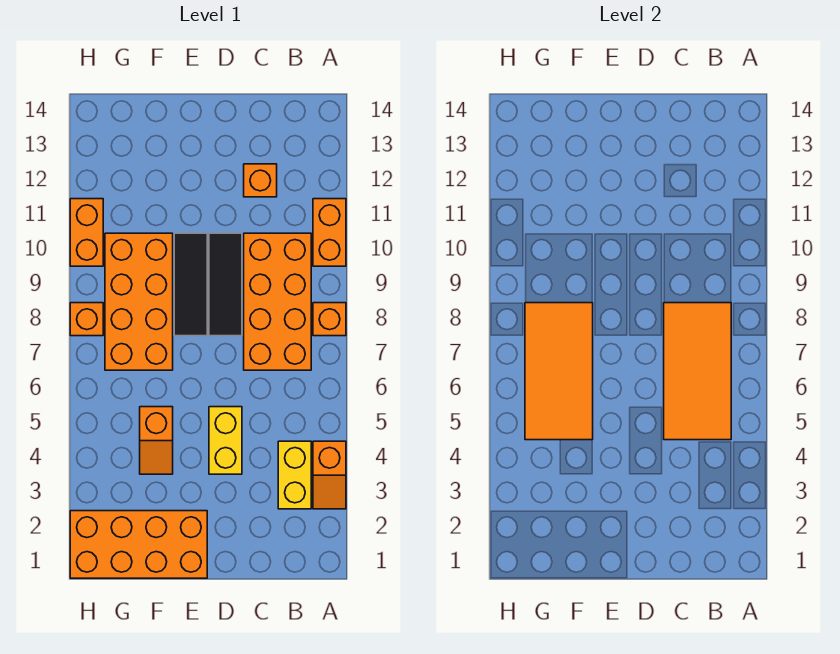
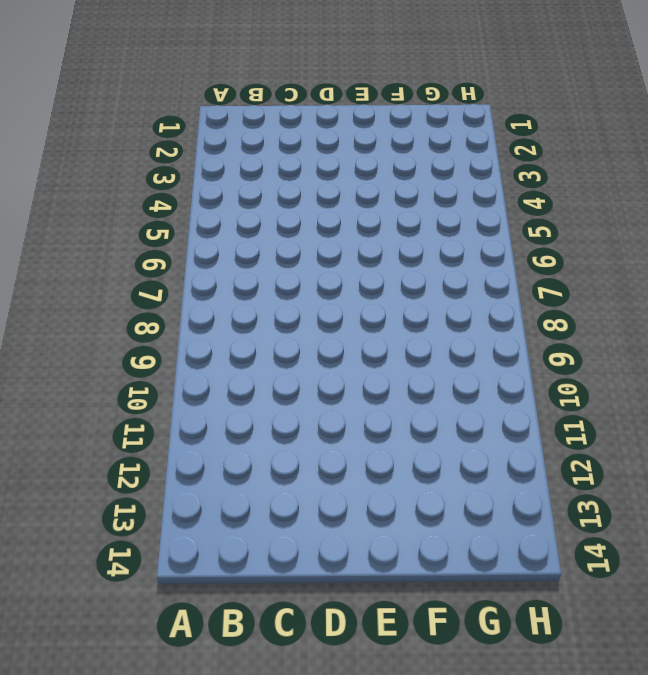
none -> orange slope A3:A4 level 1 top 4
none -> orange brick A8 level 1
none -> orange brick A10:A11 level 1

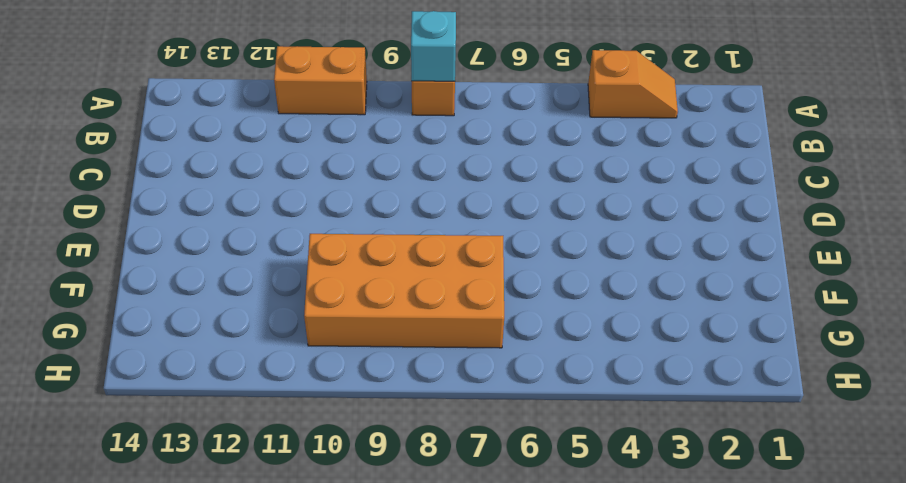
cyan brick A8 level 2 -> none
none -> yellow brick B3:B4 level 1
none -> orange brick B7:C10 level 1
none -> orange brick C12 level 1

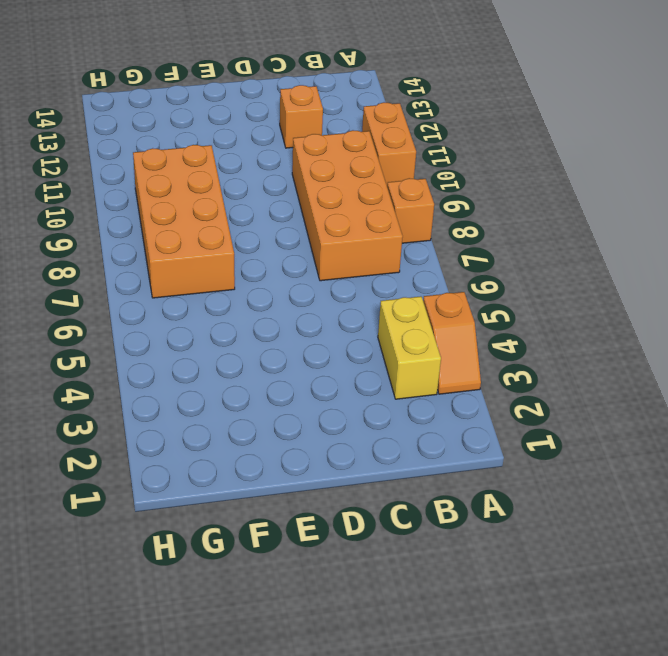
none -> yellow brick D4:D5 level 1
none -> black tile D8:D10 level 1
none -> orange brick E1:H2 level 1

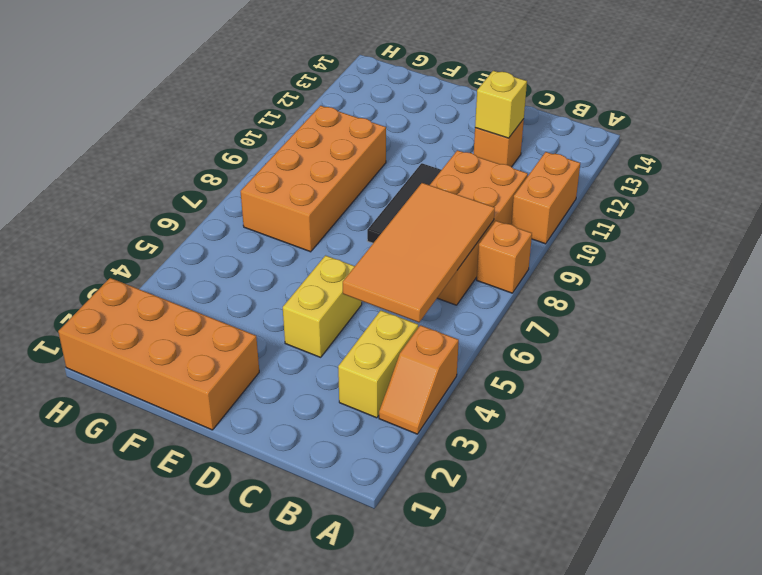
yellow brick C12 level 2 -> none
none -> black tile E8:E10 level 1
none -> orange slope F4:F5 level 1 top 5
none -> orange brick H8 level 1

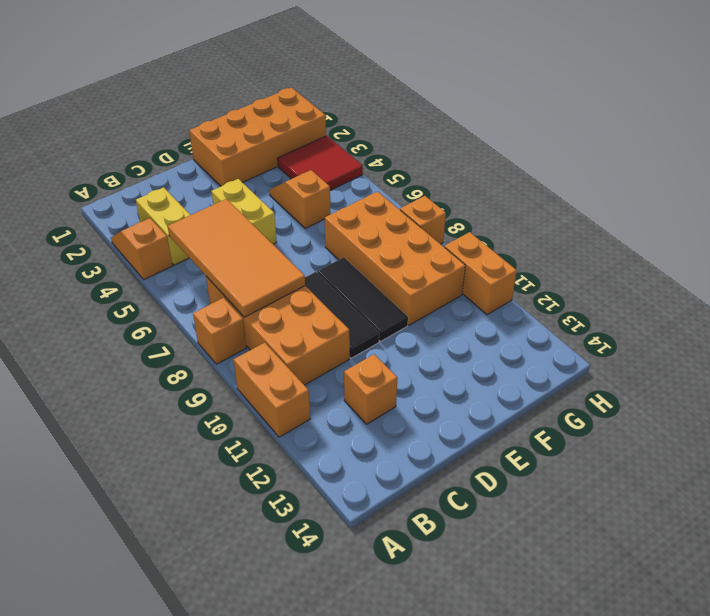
red tile G3:H4 level 1 -> none
none -> orange tile F5:G8 level 2

